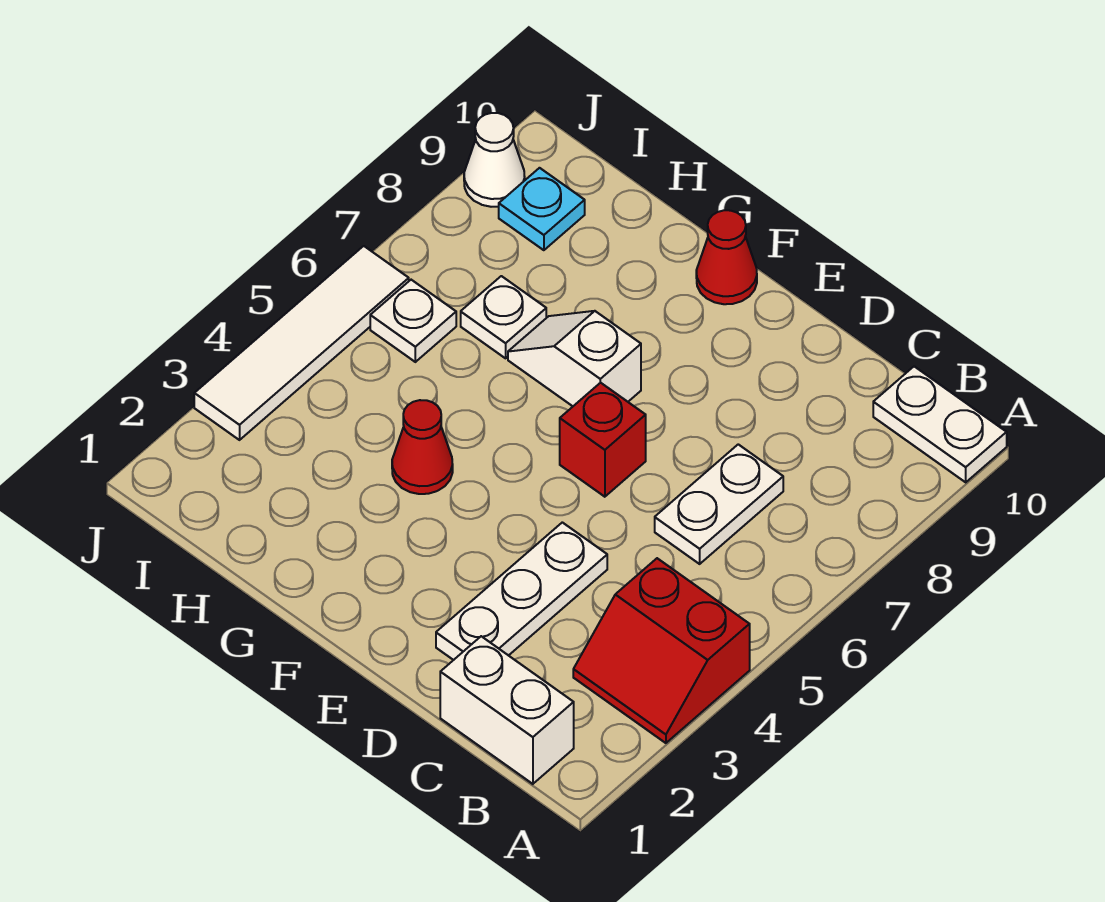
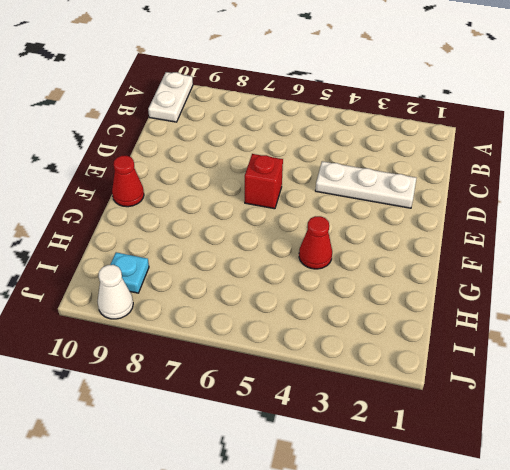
none -> red slope A3:B4 level 1 top 4
none -> white brick B1:C1 level 1
none -> white plate C6:C7 level 1

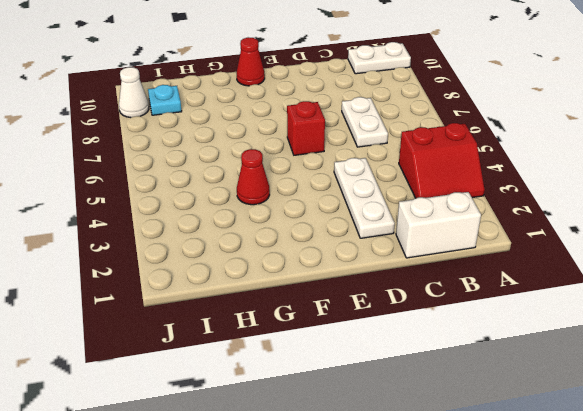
none -> white slope F7:G7 level 1 top F
none -> white plate H7 level 1
none -> white plate I6 level 1

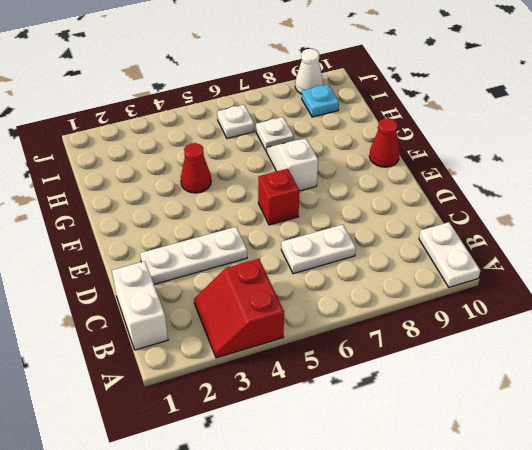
none -> white tile J3:J6 level 1

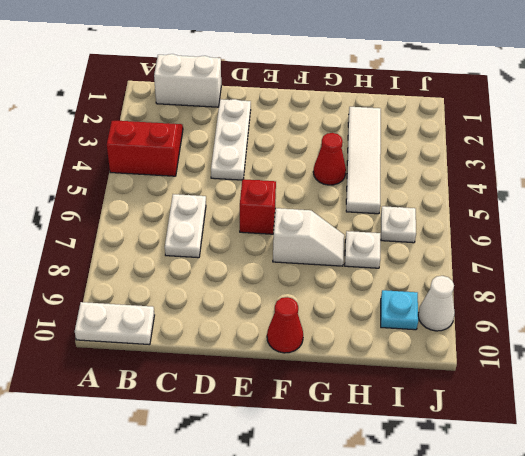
white tile H2:H5 level 1 -> white tile J3:J6 level 1

